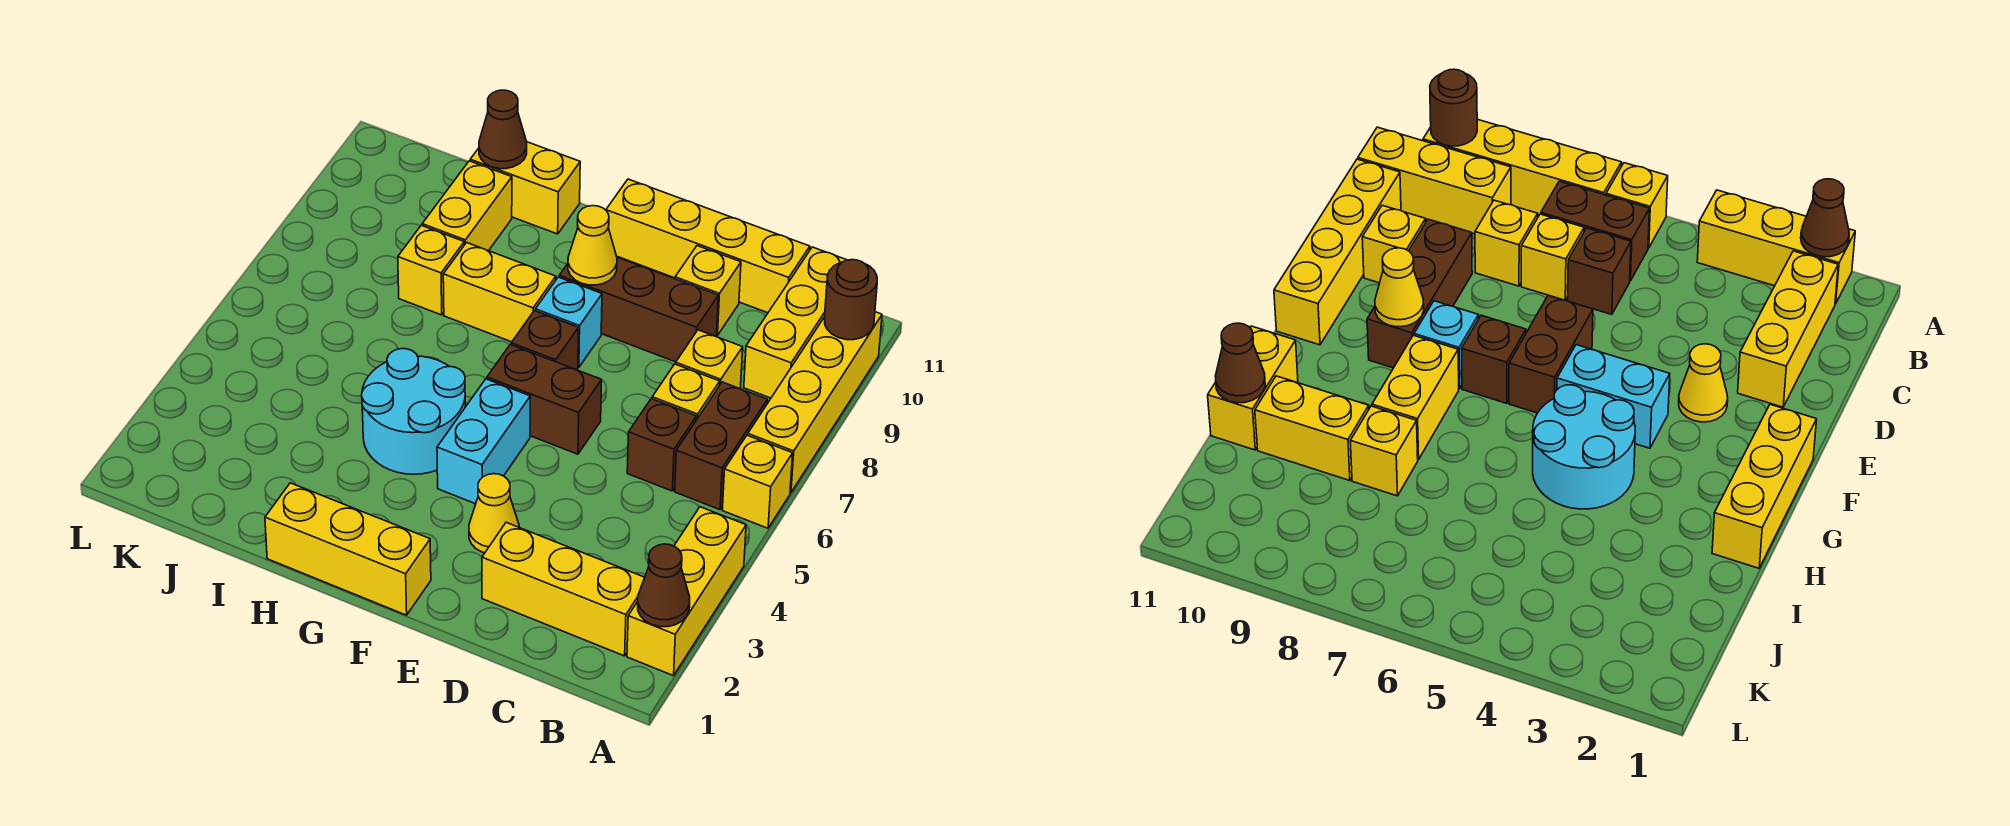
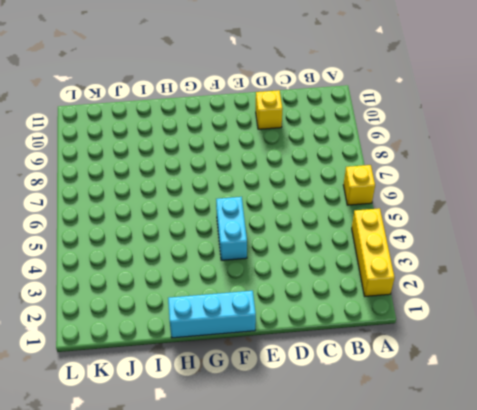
cyan brick F1:H1 level 1 -> yellow brick F1:H1 level 1
none -> yellow brick A7:A10 level 1
none -> yellow brick B2:D2 level 1
none -> brown brick B6:B7 level 1

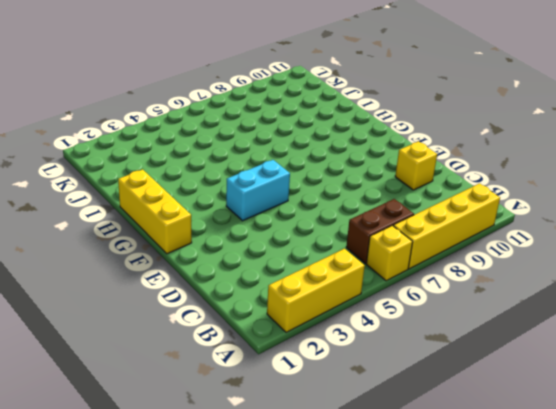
none -> yellow brick B2:D2 level 1
none -> yellow brick B9:B11 level 1
none -> brown brick C6 level 1

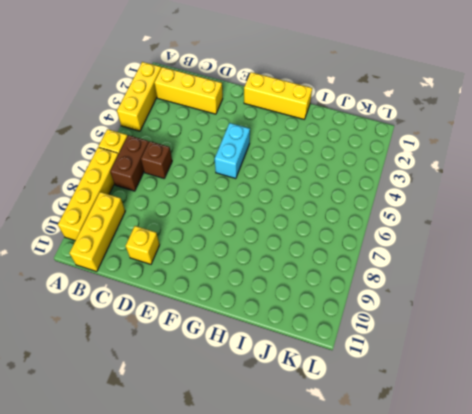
none -> yellow brick C7 level 1
none -> yellow brick C8 level 1
none -> yellow brick C11:F11 level 1

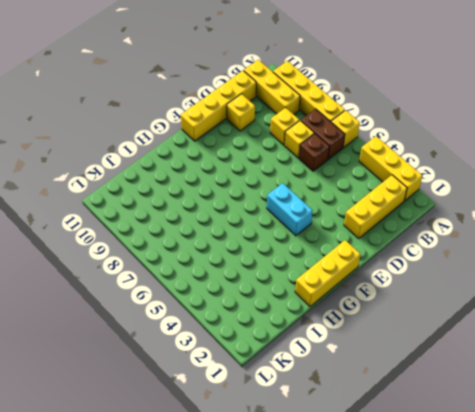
none -> brown brick D9:F9 level 1
none -> yellow cone E3 level 1
none -> brown brick E6:F6 level 1

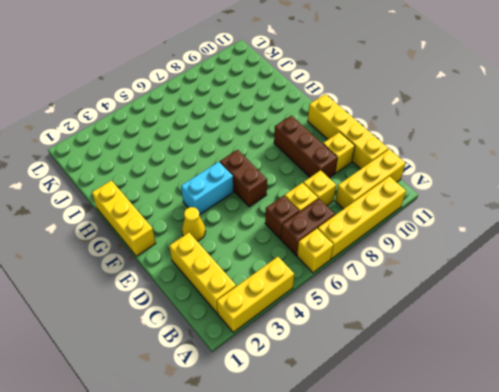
none -> brown brick F7 level 1
none -> cyan brick F8 level 1
none -> cyan round brick G4:H5 level 1

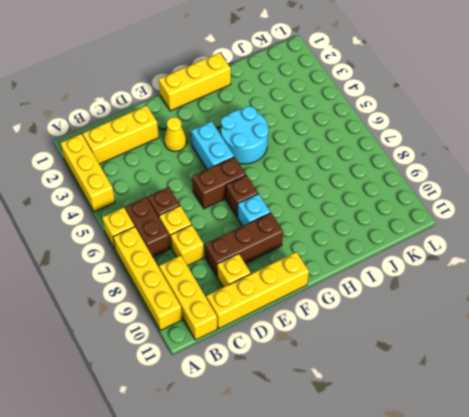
none -> yellow brick G8:H8 level 1
none -> yellow brick H11:I11 level 1
none -> yellow brick I8 level 1

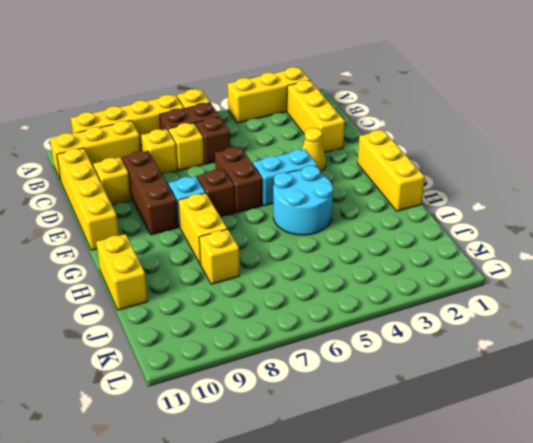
none -> yellow brick I9:I10 level 1
none -> brown cone A2 level 2
none -> brown round brick A10 level 2

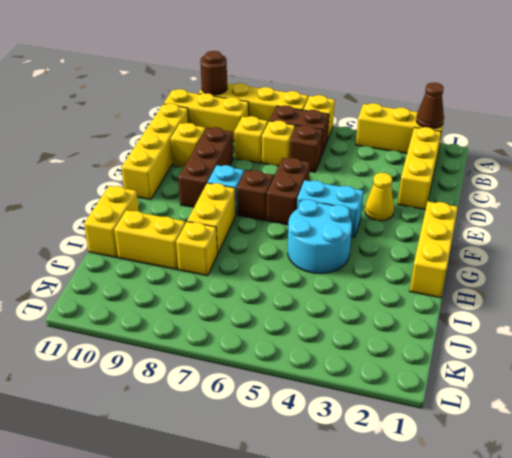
none -> yellow cone F9 level 2
none -> brown cone I11 level 2

